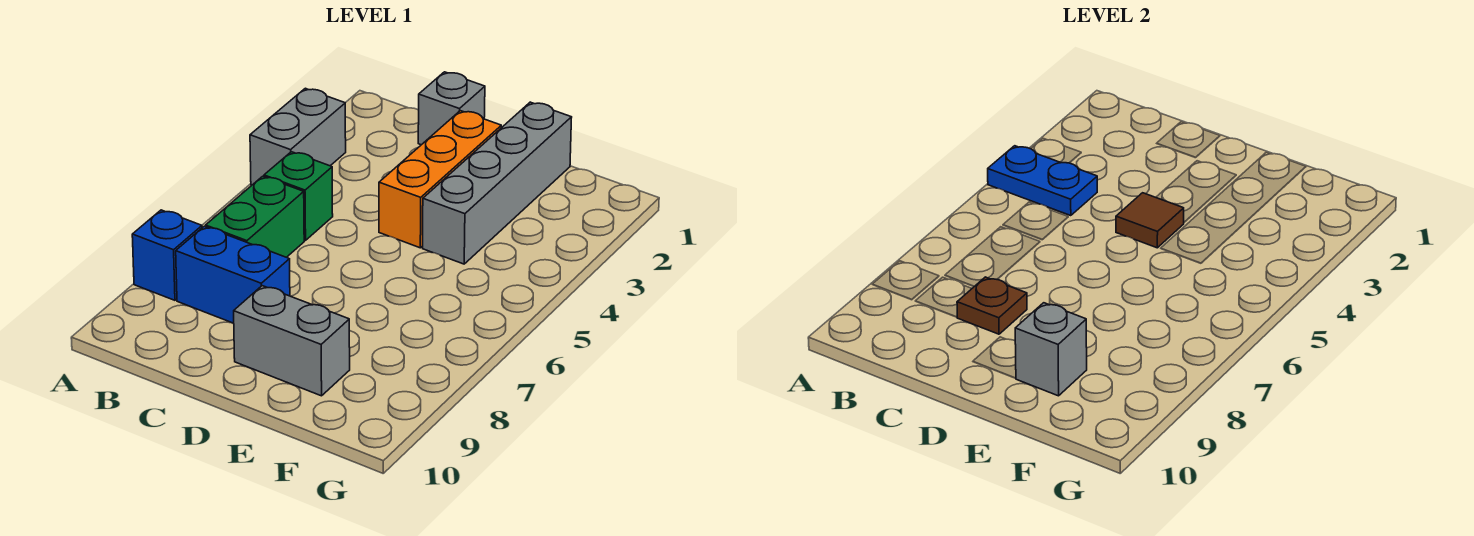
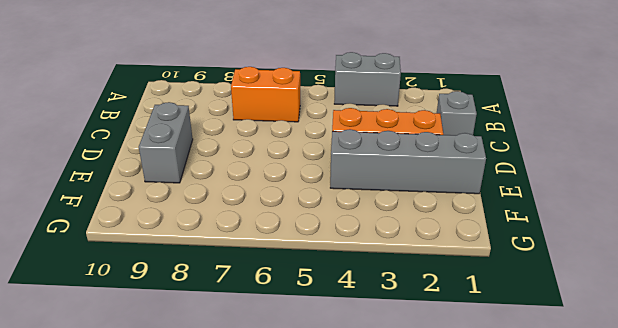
orange brick B6:B7 level 1 -> green brick B6:B7 level 1
none -> blue brick A8 level 1
none -> green brick B5 level 1
none -> blue brick B8:C8 level 1

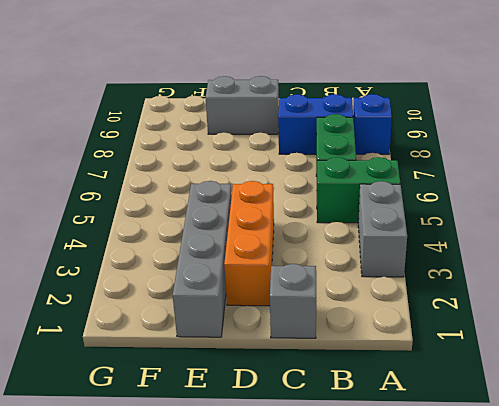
green brick A5:B5 level 1 -> green brick B5 level 1
none -> blue plate A4:B4 level 2
none -> brown plate C8 level 2
none -> brown tile D4 level 2

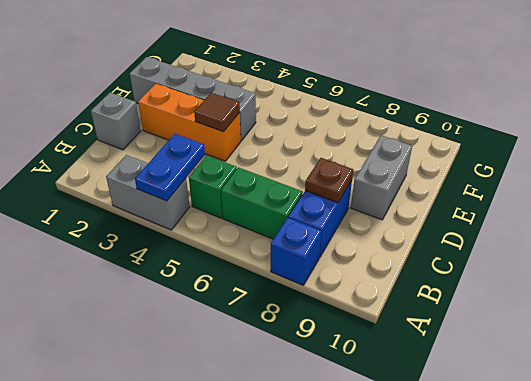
none -> grey brick E9 level 2

